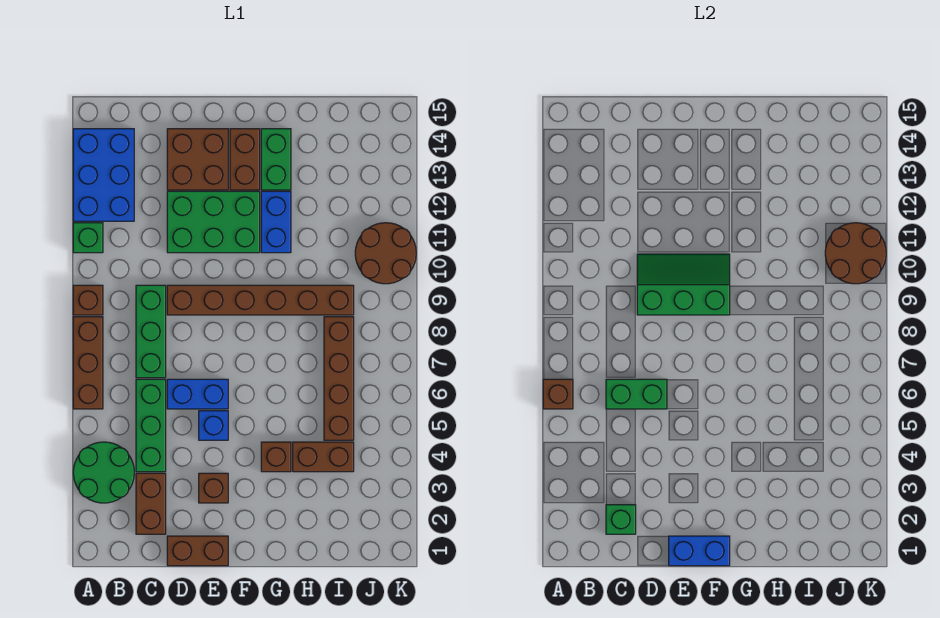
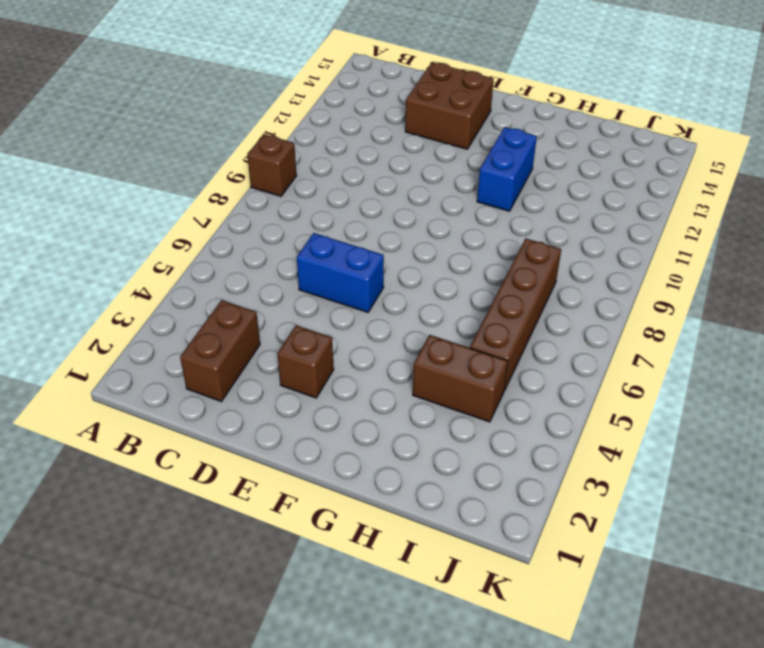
none -> green round brick A3:B4 level 1
none -> brown brick A6:A8 level 1
none -> green brick A11 level 1

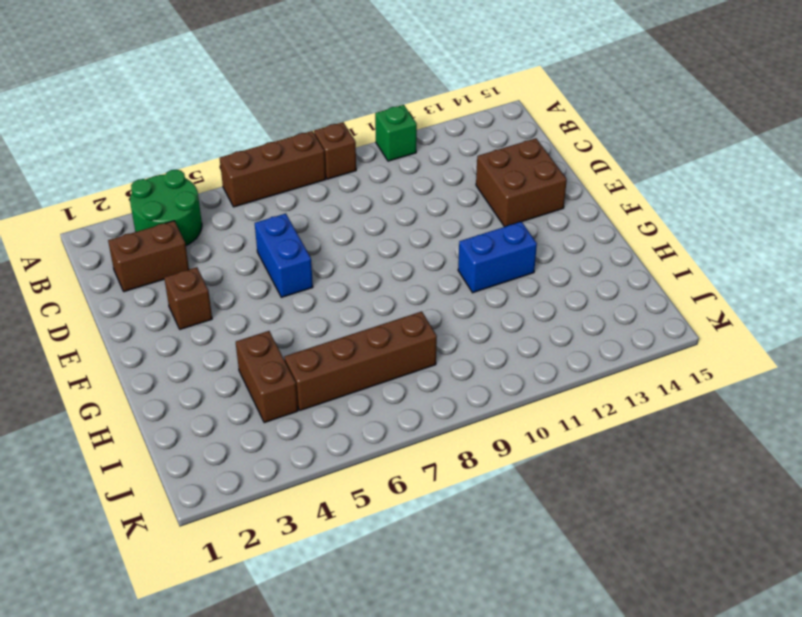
none -> blue brick A12:B14 level 1
none -> green brick C4:C6 level 1
none -> green brick C7:C9 level 1

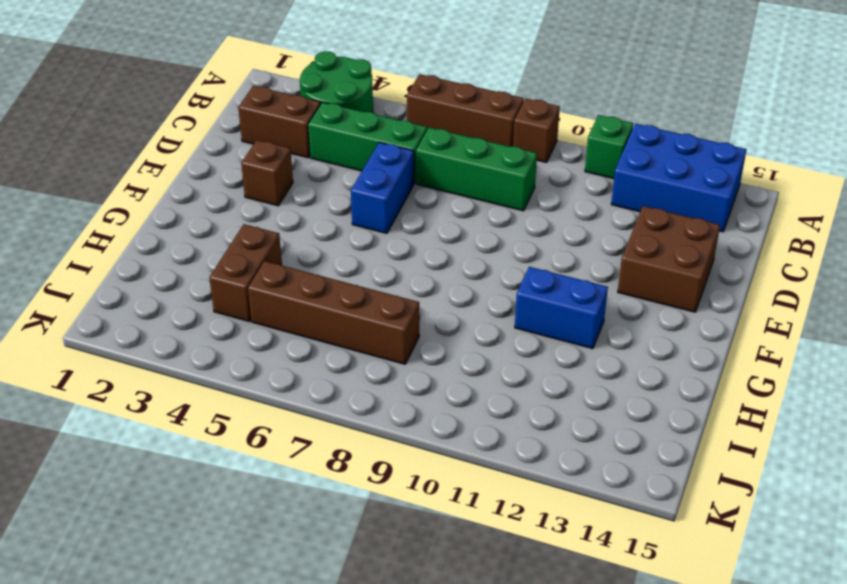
none -> brown brick D1:E1 level 1
none -> brown brick D9:I9 level 1
none -> green brick D11:F12 level 1

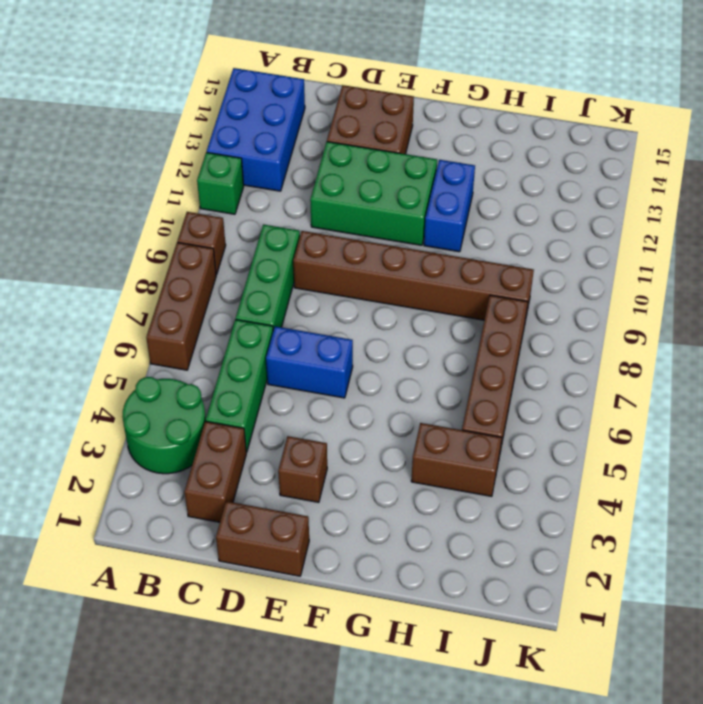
none -> blue brick E5 level 1
none -> brown brick F13:F14 level 1
none -> brown brick G4 level 1

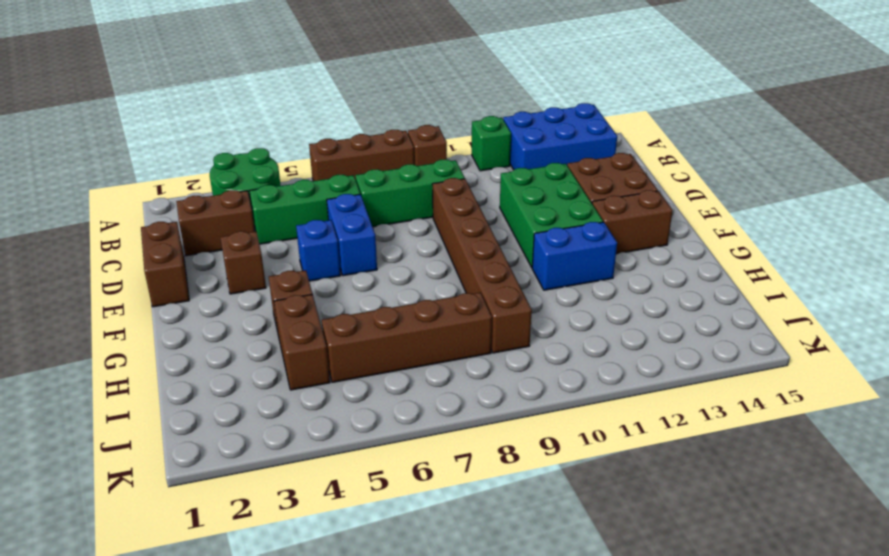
none -> green brick G13:G14 level 1
none -> brown round brick J10:K11 level 1
none -> brown brick A6 level 2

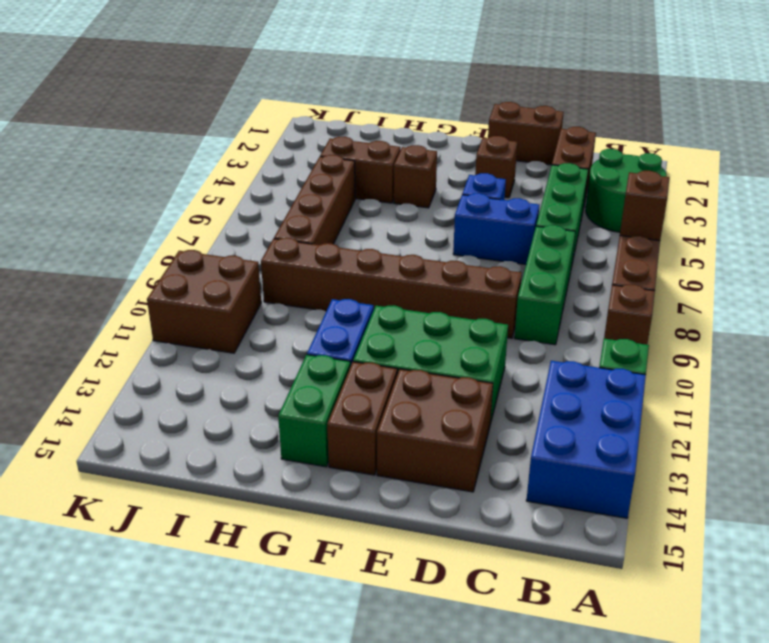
brown brick J10:K11 level 1 -> brown round brick J10:K11 level 1
none -> green brick C2 level 2
none -> green brick C6:D6 level 2
none -> green slope D9:F10 level 2 top 9

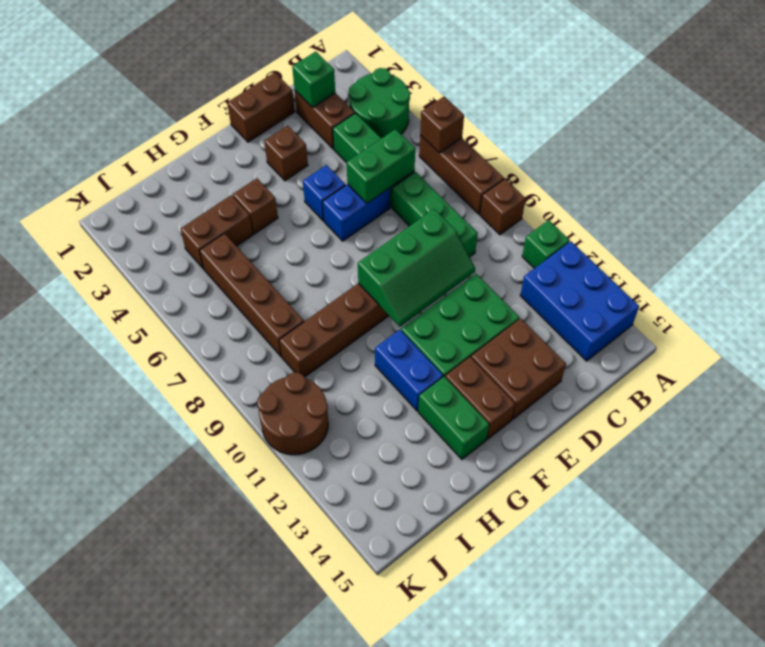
none -> blue brick E1:F1 level 2
none -> brown round brick J10:K11 level 2

